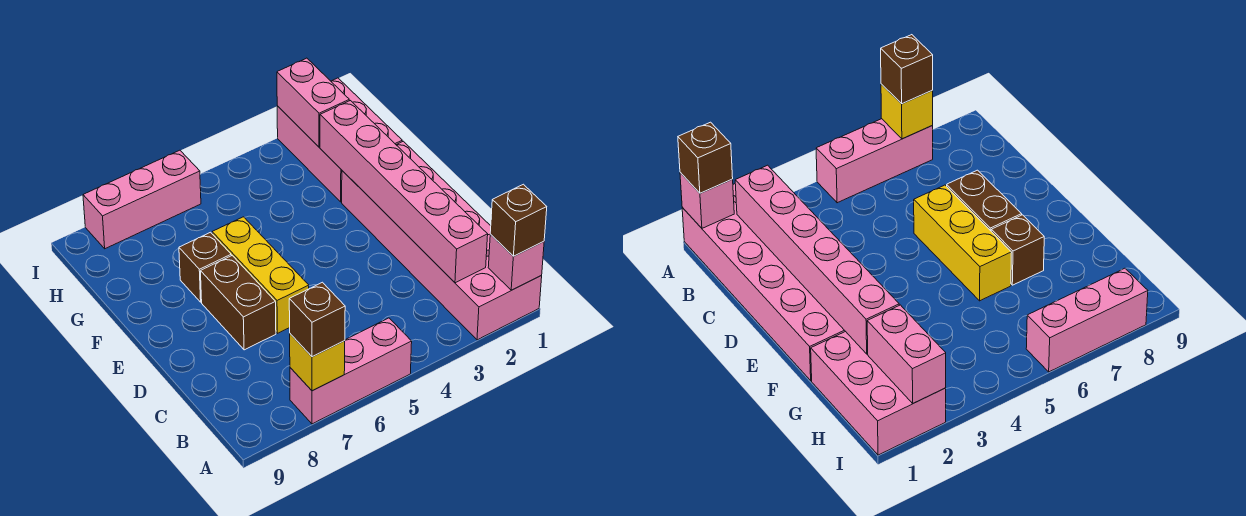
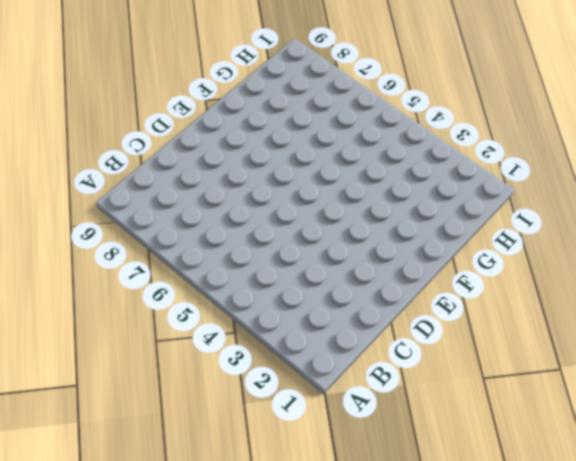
none -> pink brick A1:F2 level 1
none -> pink brick A5:A7 level 1
none -> yellow brick D6:F6 level 1

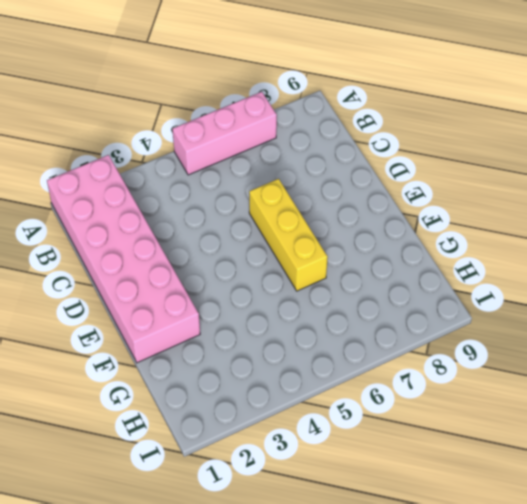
none -> brown brick D7:E7 level 1
none -> brown brick F7 level 1
none -> pink brick G1:I2 level 1

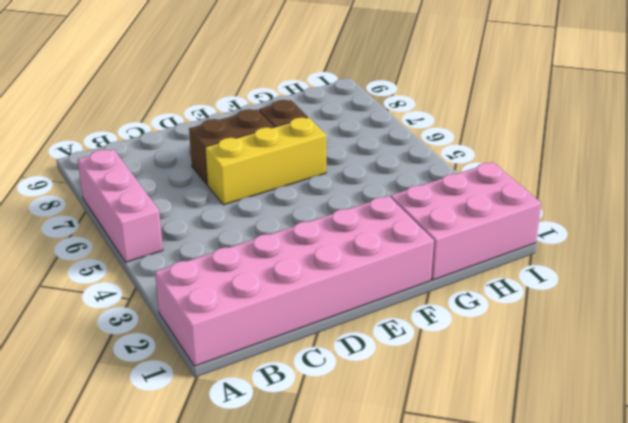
none -> pink brick I6:I8 level 1
none -> pink brick A1 level 2
none -> yellow brick A7 level 2

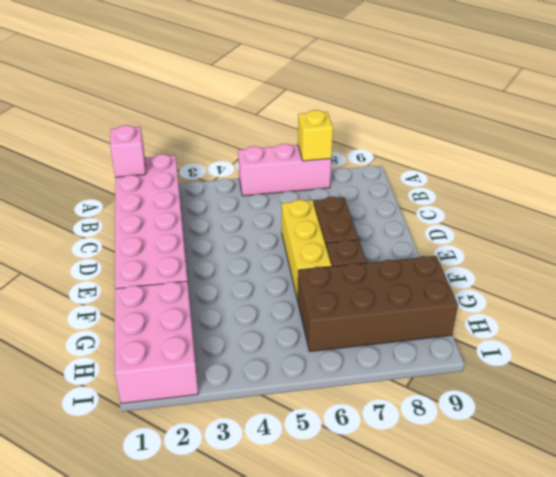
brown brick G6:H9 level 1 -> none
none -> pink brick I6:I8 level 1
none -> pink brick B2:G2 level 2
none -> pink brick H2:I2 level 2

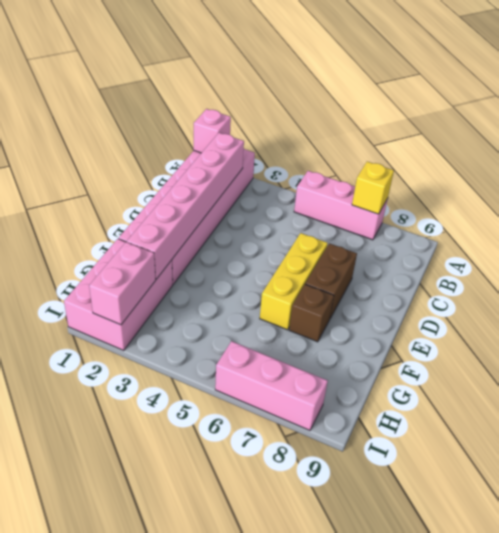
none -> brown brick A1 level 3
none -> brown brick A7 level 3

